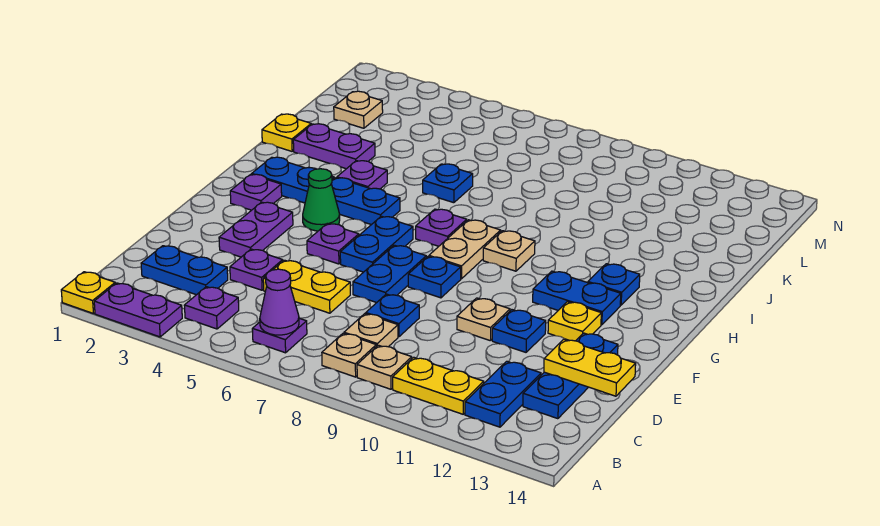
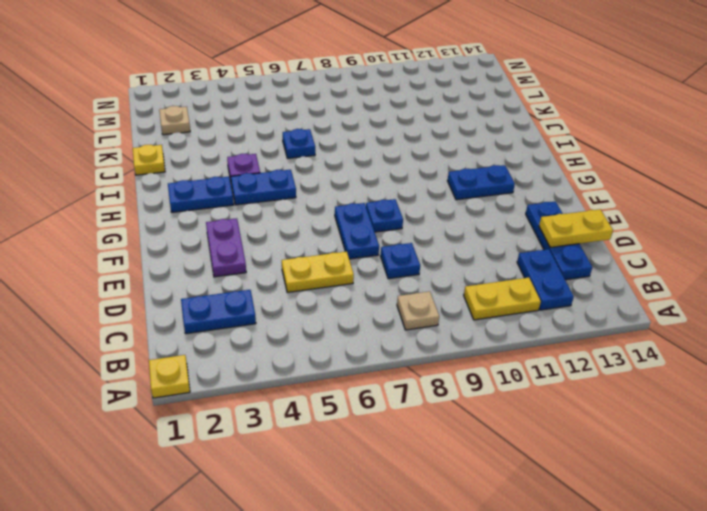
none -> purple plate A2:A3 level 1
none -> purple plate B4 level 1
none -> purple plate B6 level 1
none -> tan plate B9 level 1

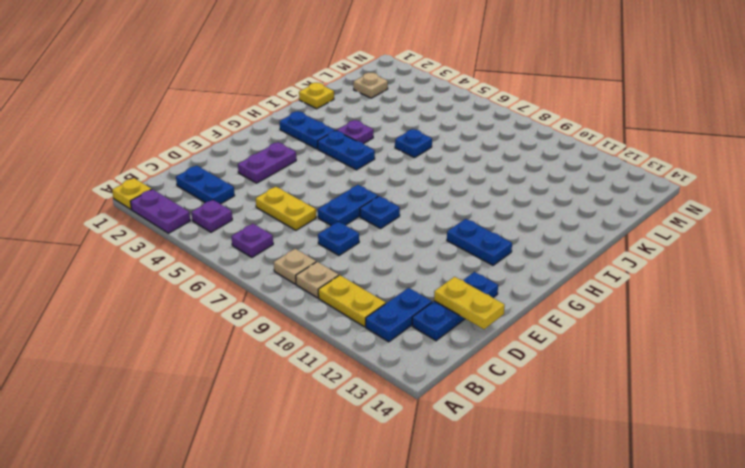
none -> tan plate C8 level 1
none -> purple plate D4 level 1
none -> tan plate E10 level 1
none -> blue plate E11 level 1

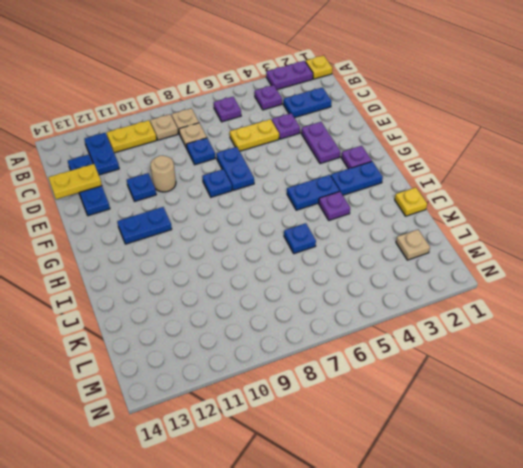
tan round brick E10 level 1 -> tan plate E10 level 1
none -> purple plate F5 level 1
none -> blue plate F6:G6 level 1
none -> yellow plate F12 level 1
none -> green cone G4 level 1

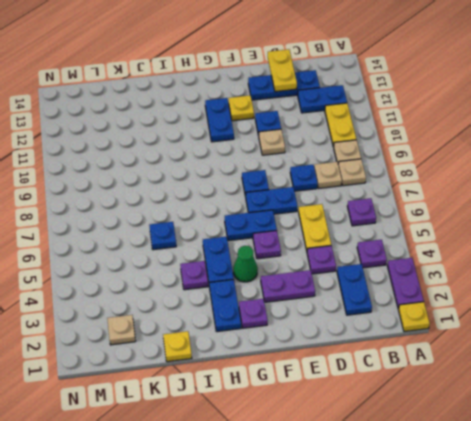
none -> tan plate G8:H8 level 1
none -> purple plate H7 level 1
none -> tan plate H9 level 1
none -> blue plate H12 level 1

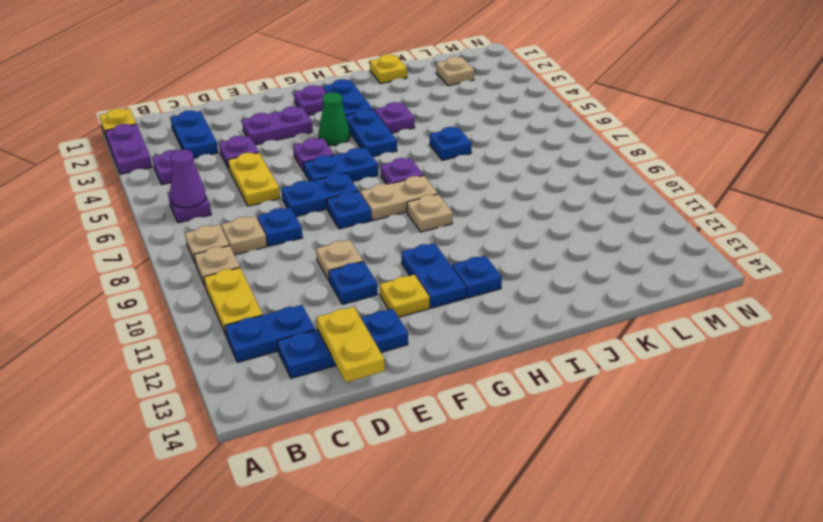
none -> purple plate J2:J3 level 1

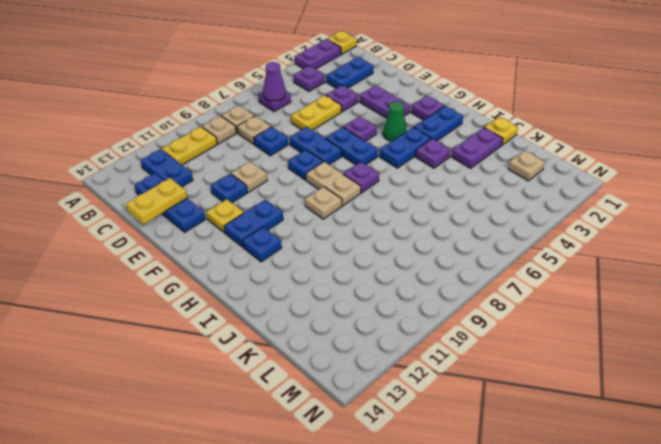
none -> blue plate J6 level 1

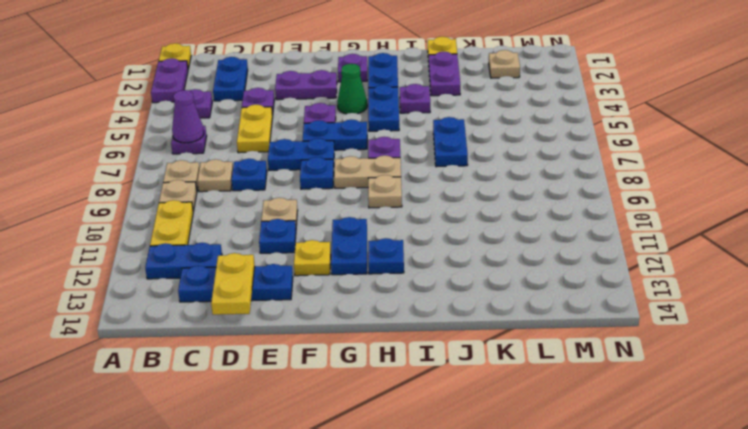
blue plate J6:J7 level 1 -> blue plate J6 level 1

